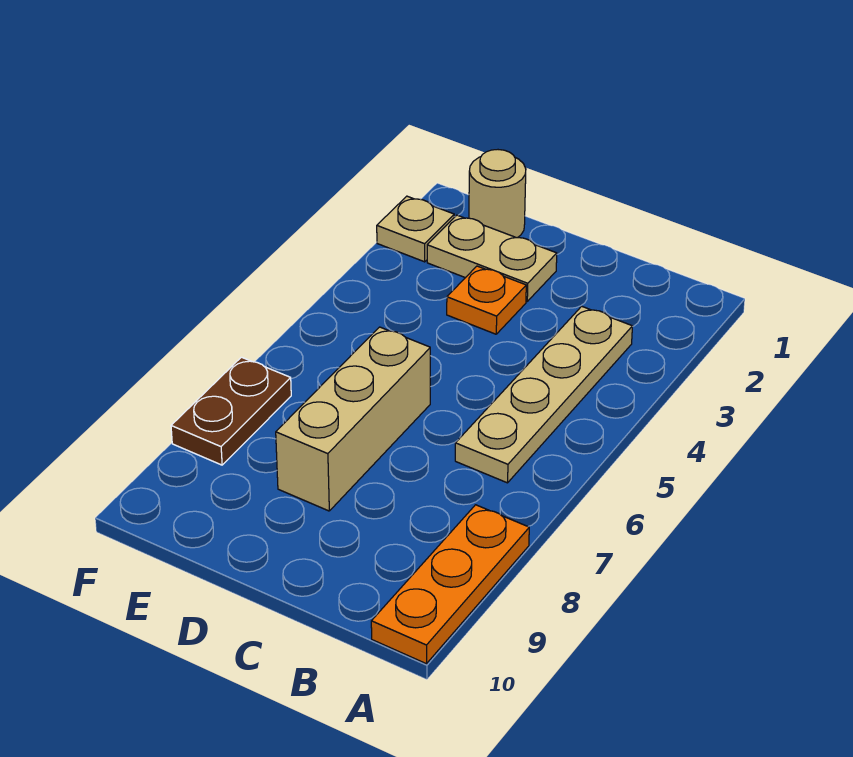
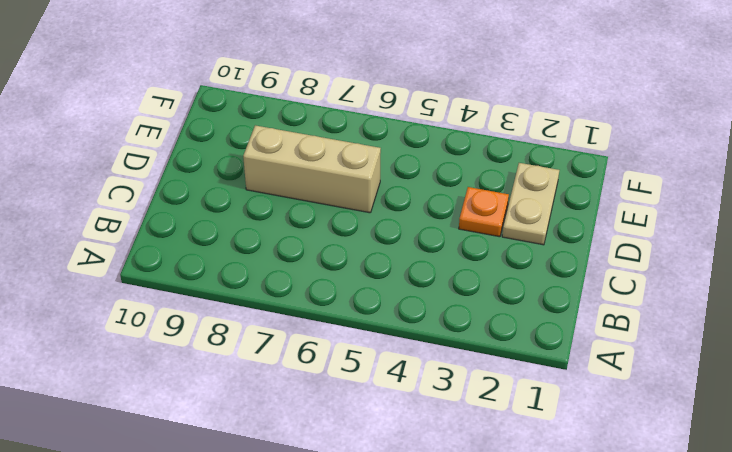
none -> orange plate A8:A10 level 1
none -> tan plate B3:B6 level 1

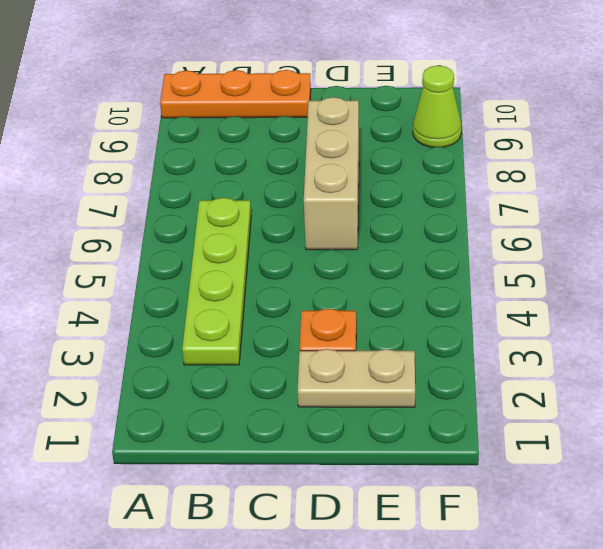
orange plate A10:C10 level 1 -> orange plate A8:A10 level 1
lime plate B3:B6 level 1 -> tan plate B3:B6 level 1
lime cone F9 level 1 -> none
none -> tan round brick E1 level 1
none -> tan plate F2 level 1

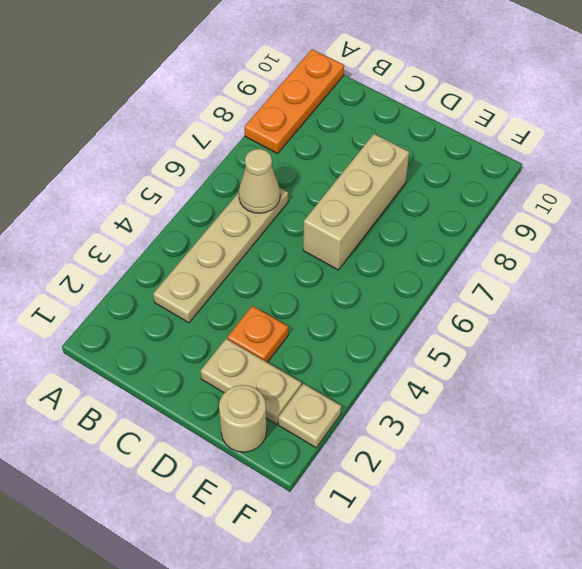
tan cone B6 level 2 -> none
none -> brown plate F7:F8 level 1

